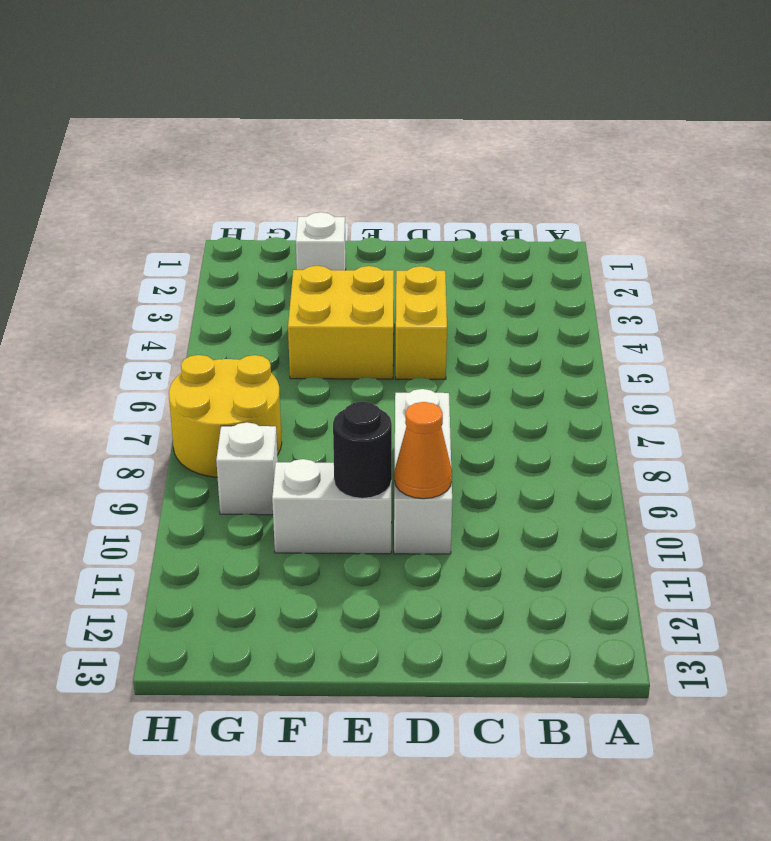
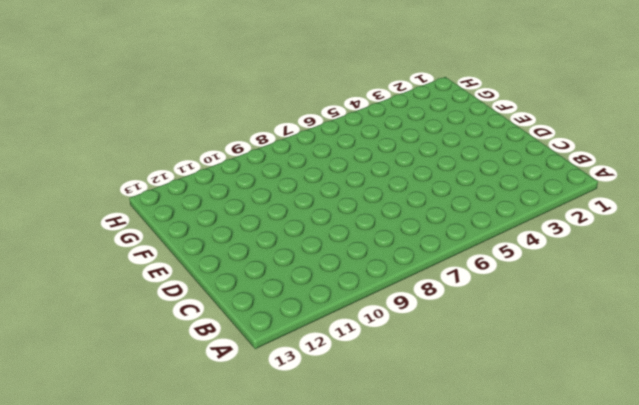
none -> yellow brick D4:D5 level 1
none -> white brick D8:D10 level 1

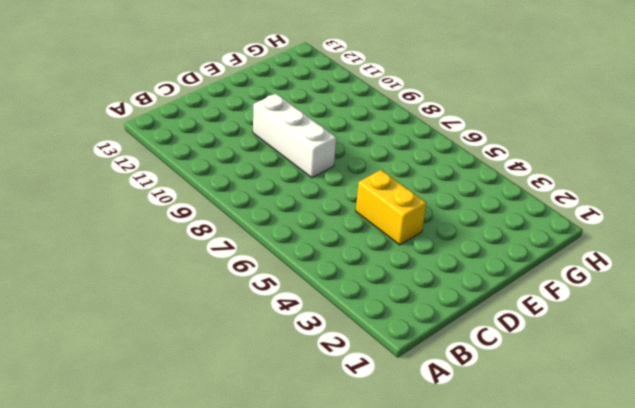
none -> yellow brick E4:F5 level 1
none -> white brick E10:F10 level 1

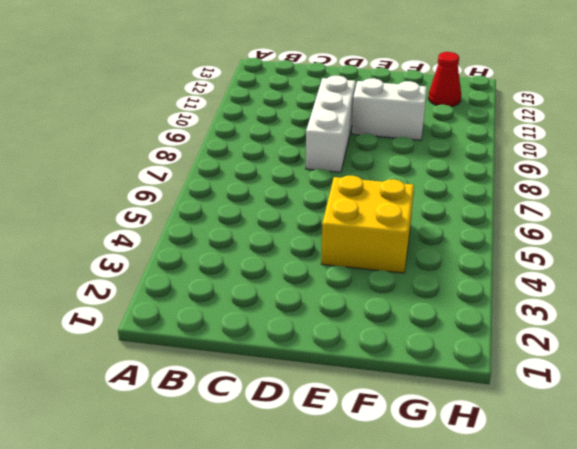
red cone G12 level 1 -> none
none -> yellow brick D4:D5 level 1
none -> white brick F2 level 1

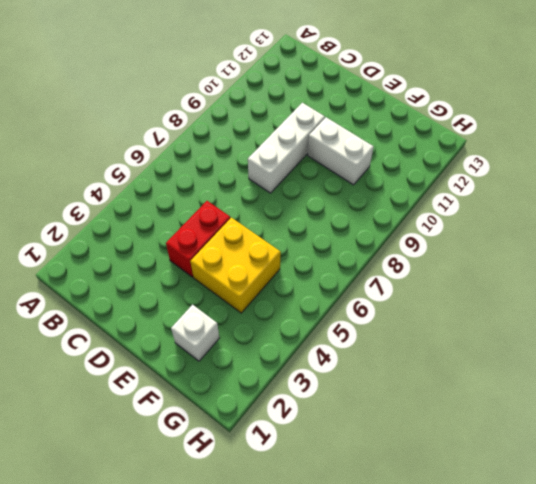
red brick D4:D5 level 1 -> yellow brick D4:D5 level 1
none -> yellow round brick G7:H8 level 1
none -> white brick G9 level 1

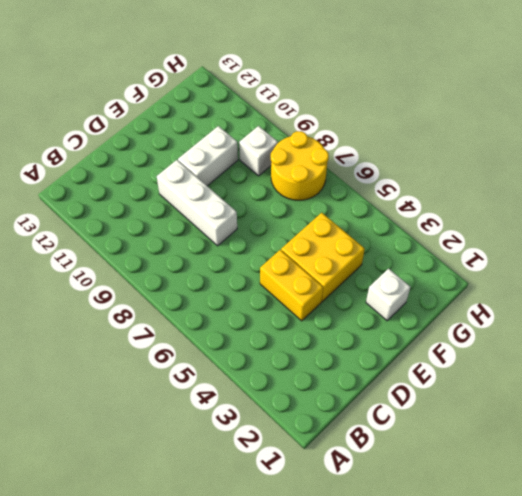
none -> orange cone D10 level 2
none -> black round brick E10 level 2

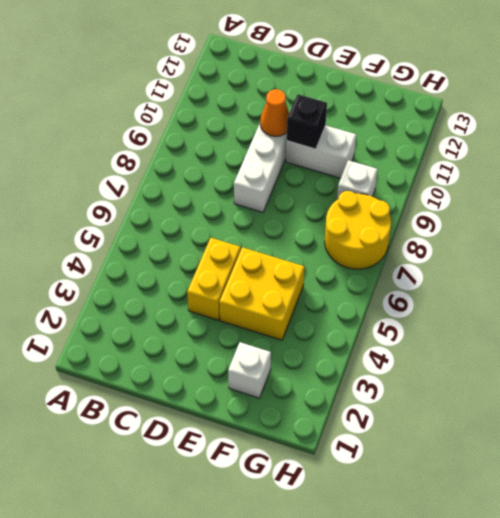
black brick E10 level 2 -> black round brick E10 level 2

